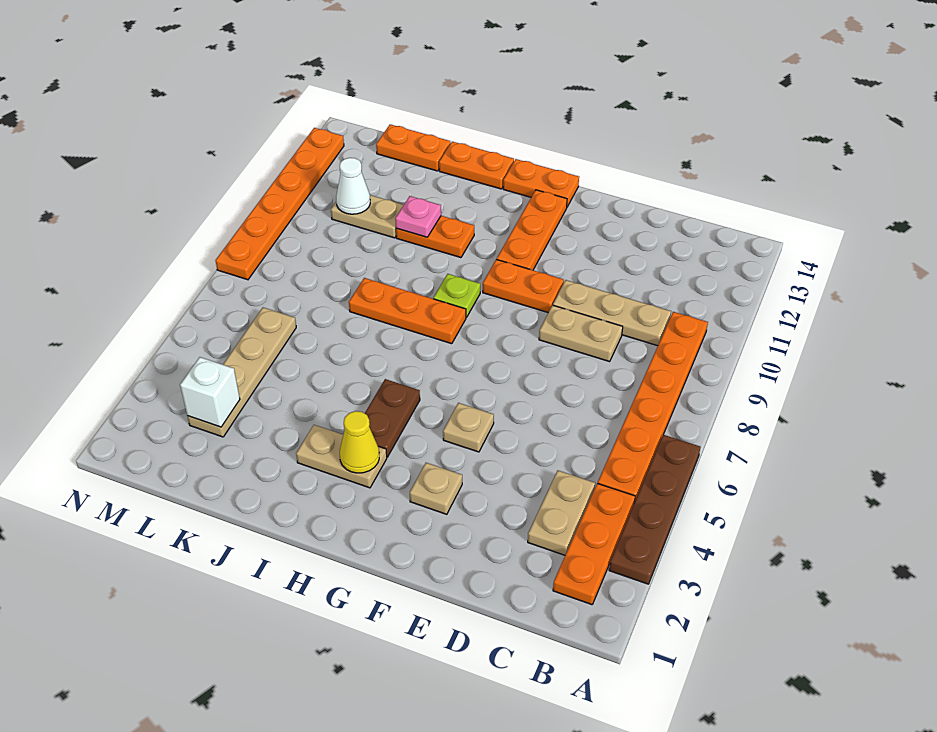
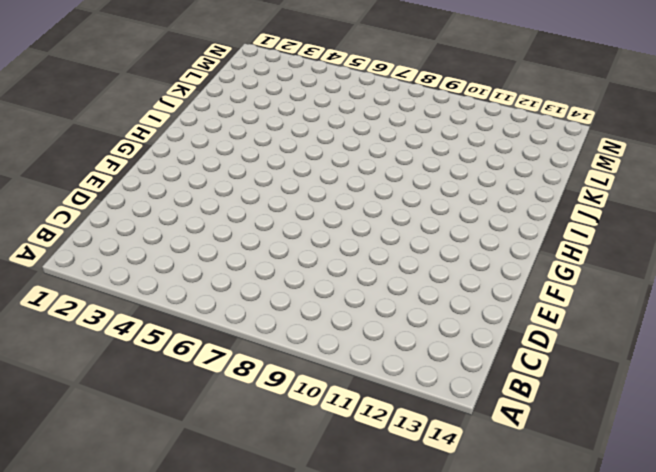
none -> brown plate A3:A6 level 1
none -> orange plate B2:B4 level 1
none -> orange plate B5:B10 level 1

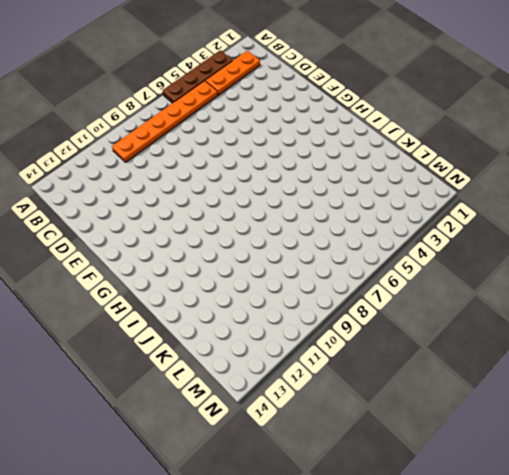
none -> tan plate C3:C4 level 1
none -> tan plate C10:E10 level 1
none -> tan plate D9:E9 level 1

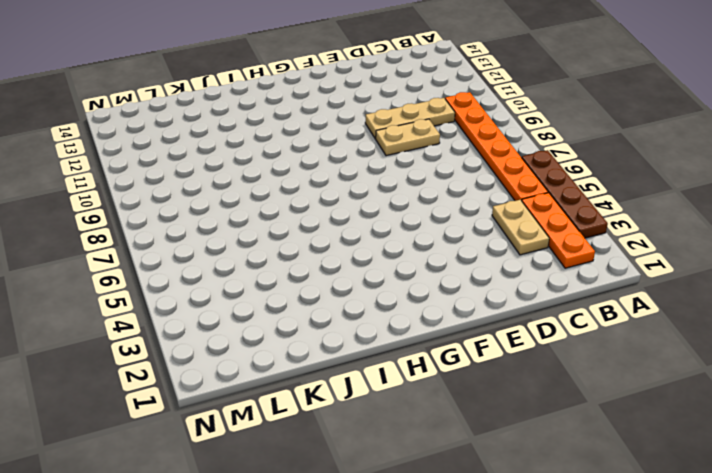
none -> tan plate F3 level 1
none -> tan plate F5 level 1
none -> orange plate F10:G10 level 1

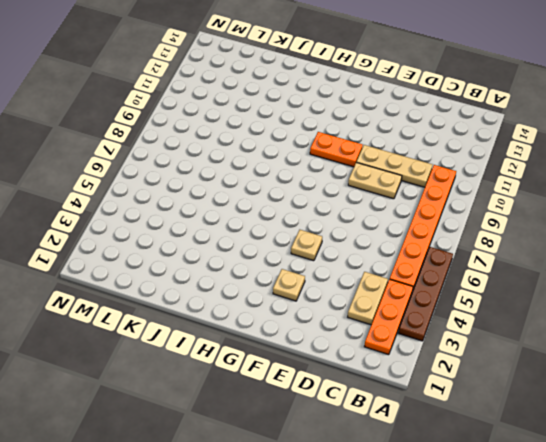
none -> orange plate G11:G13 level 1
none -> orange plate G14:H14 level 1
none -> tan plate H3:I3 level 1

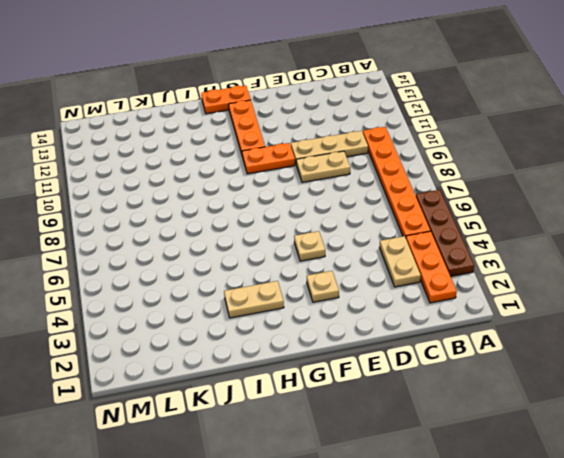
none -> brown plate H4:H5 level 1
none -> orange plate H8:J8 level 1
none -> lime plate H9 level 1

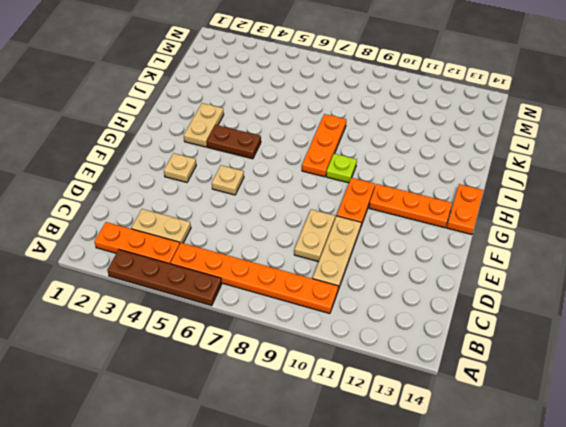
none -> orange plate I11:J11 level 1
none -> orange plate I14:J14 level 1
none -> tan plate K11:L11 level 1

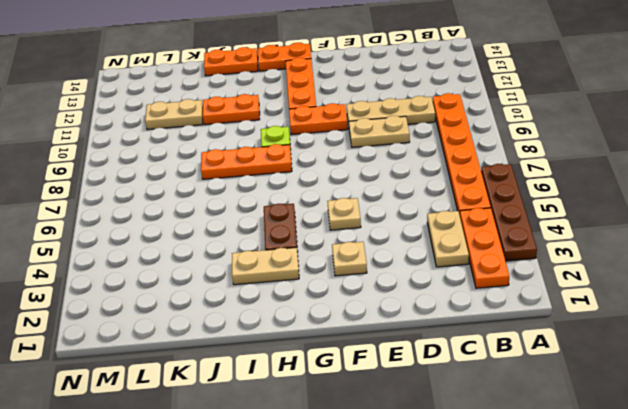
none -> orange plate K14:L14 level 1
none -> tan plate L3:L6 level 1
none -> orange plate N8:N13 level 1

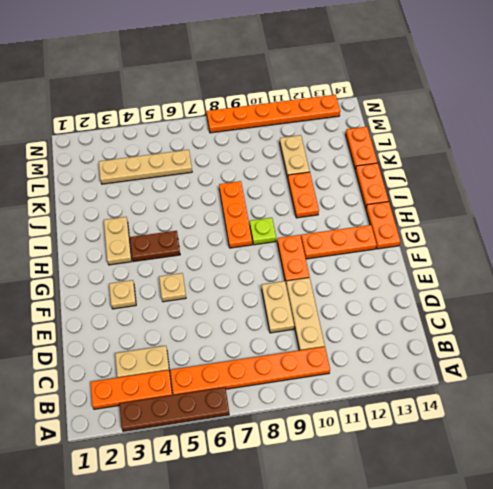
none -> yellow cone H3 level 2
none -> pink plate J11 level 2
none -> white brick L3 level 2

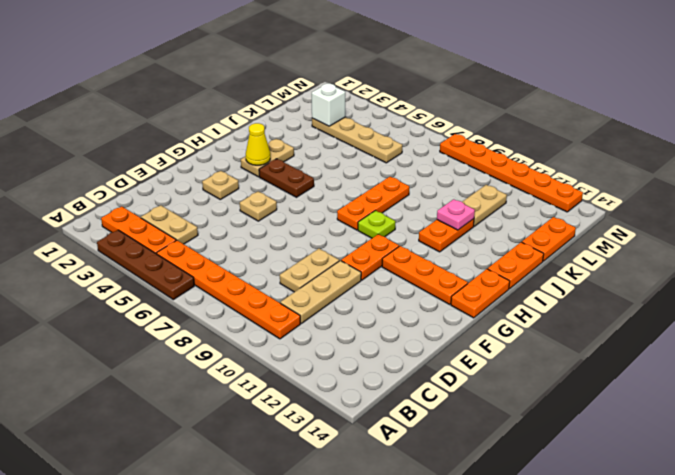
none -> white cone L11 level 2

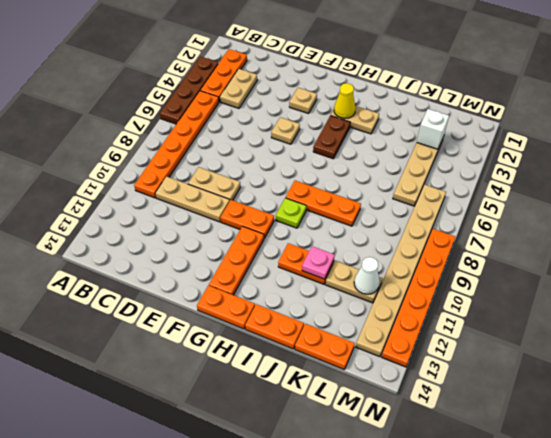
tan plate M6:M13 level 1 -> none

